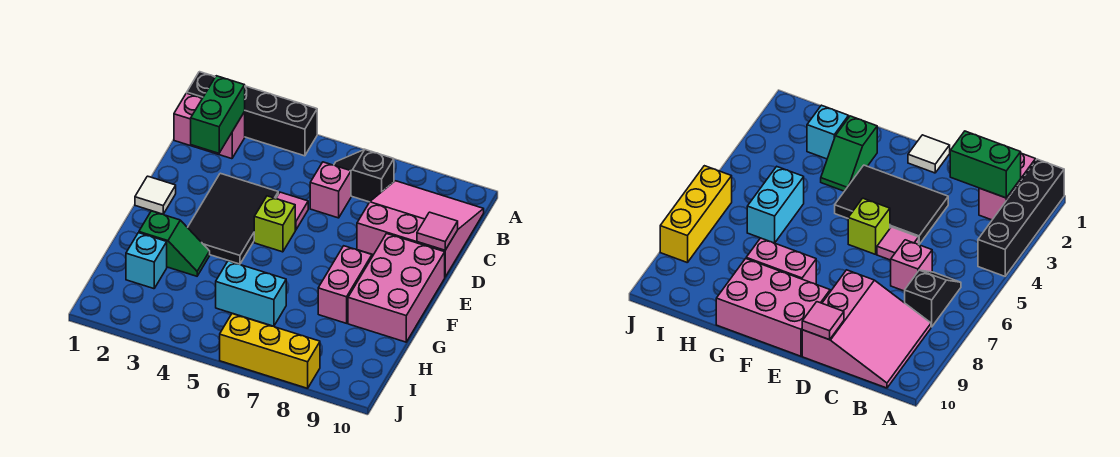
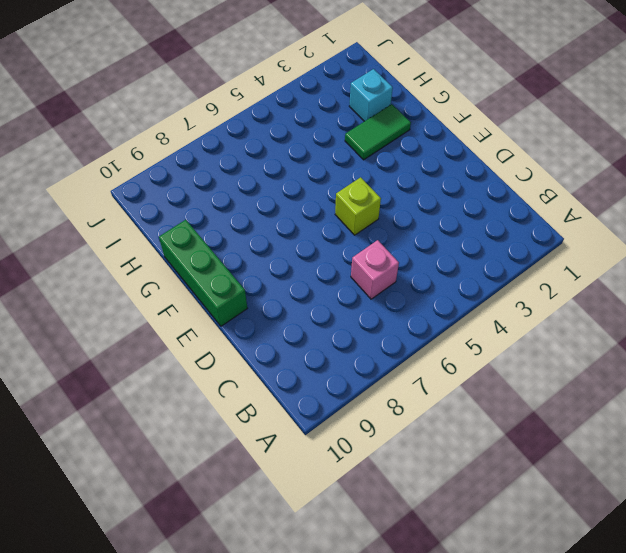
green brick E10:G10 level 1 -> pink brick E9:G10 level 1
green tile G2:G3 level 1 -> green slope G2:G3 level 1 top 2
none -> black brick A1:A4 level 1
none -> pink brick B1:B2 level 1
none -> black slope B6:B7 level 1 top 7

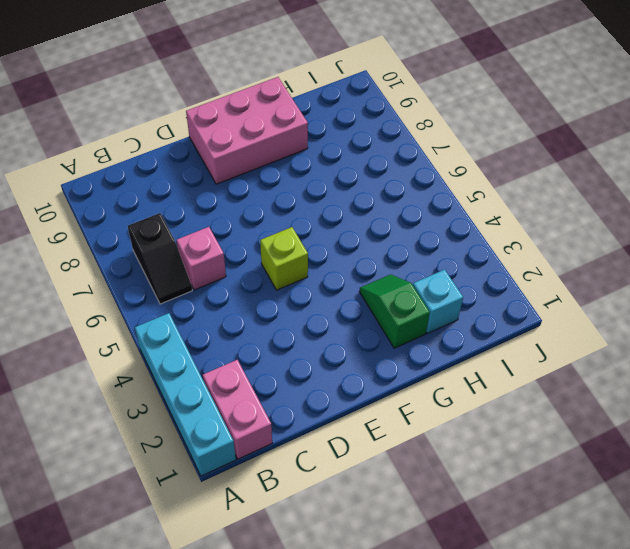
cyan brick A1:A4 level 1 -> black brick A1:A4 level 1
none -> pink slope B8:D10 level 1 top D
none -> black tile D3:F4 level 1
none -> pink tile D5 level 1

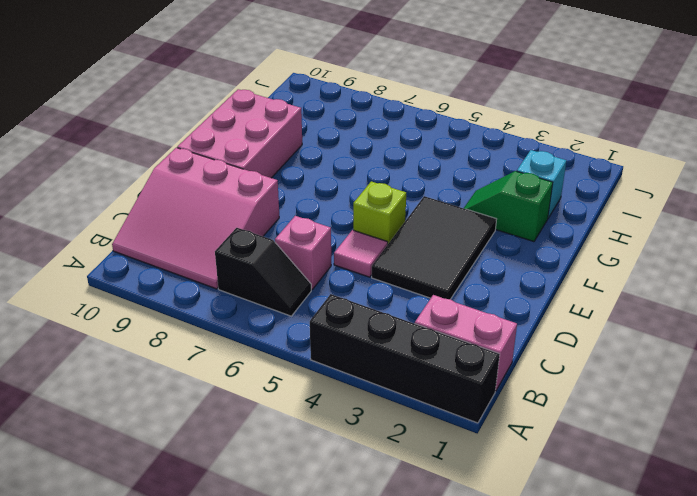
none -> white tile E1 level 1
none -> pink brick F8:G8 level 1
none -> cyan brick H5:H6 level 1

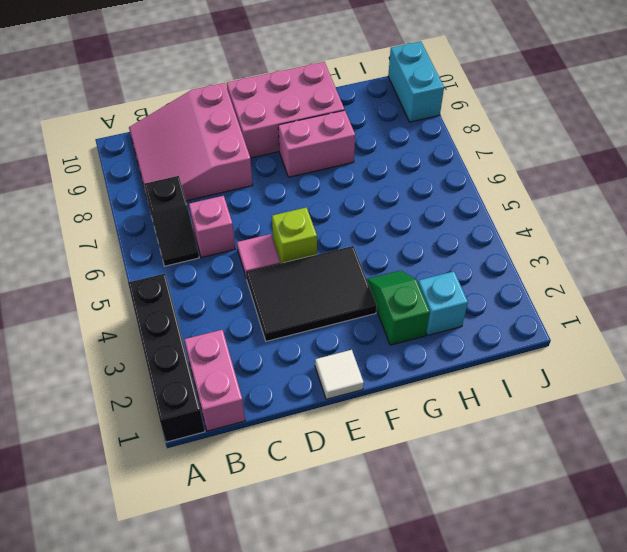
cyan brick J9:J10 level 1 -> cyan brick H5:H6 level 1
none -> yellow brick J6:J8 level 1
none -> green brick B2:C2 level 2
none -> pink tile D10 level 2

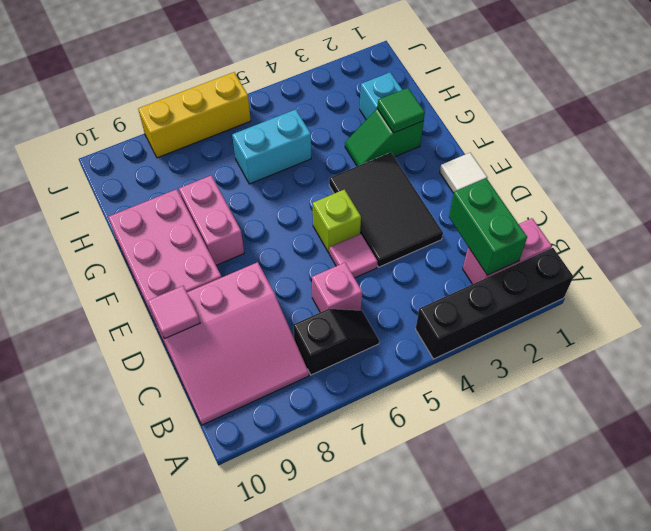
green tile G2 level 2 -> none

